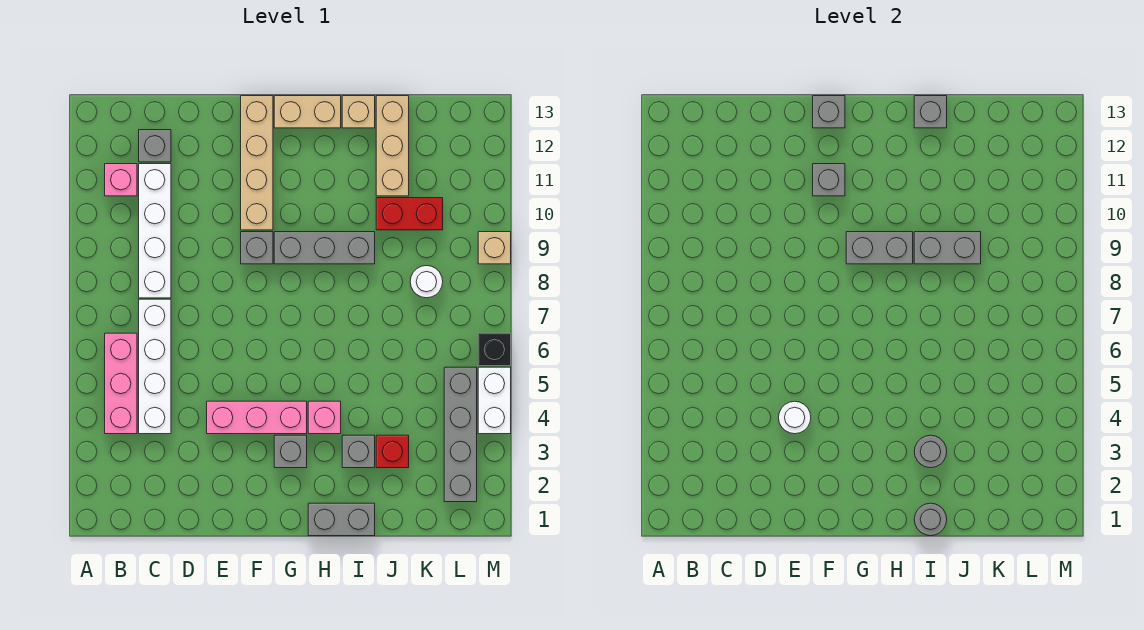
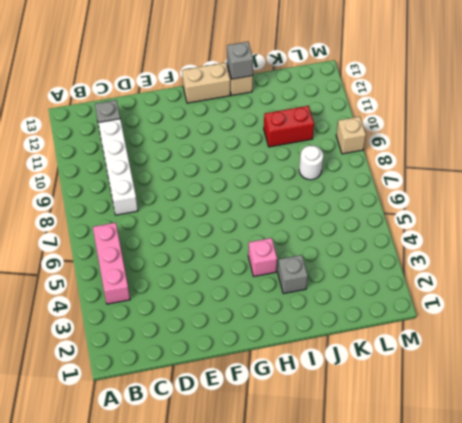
none -> pink brick B11 level 1
none -> white brick C4:C7 level 1
none -> pink brick E4:G4 level 1
none -> grey brick F9 level 1

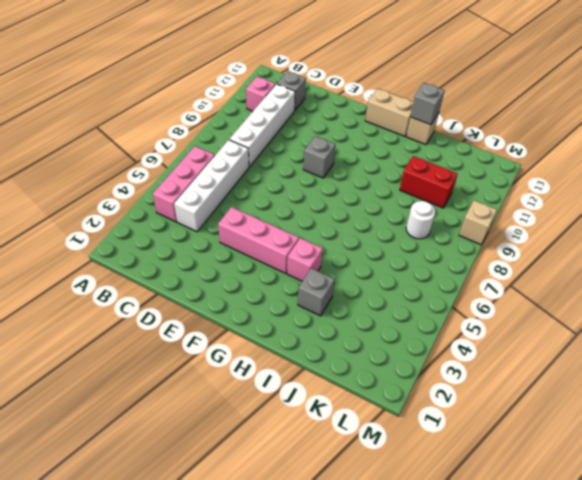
none -> tan brick F10:F13 level 1
none -> grey brick G3 level 1
none -> grey brick G9:I9 level 1
none -> grey brick H1:I1 level 1

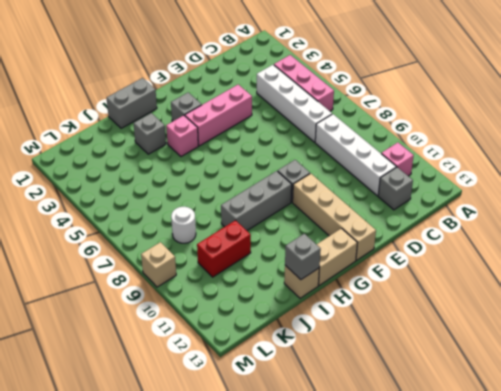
none -> red brick J3 level 1
none -> tan brick J11:J13 level 1
none -> grey brick L2:L5 level 1
none -> white brick M4:M5 level 1

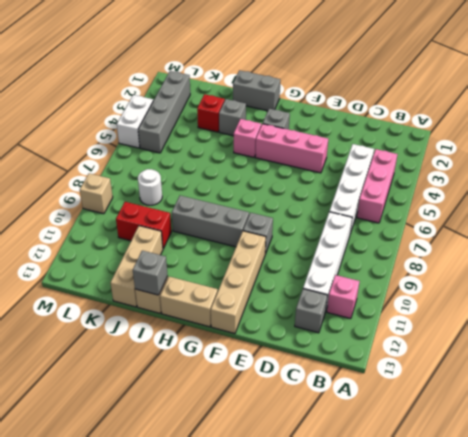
none -> black brick M6 level 1
none -> white round brick E4 level 2
none -> grey brick F11 level 2
none -> grey brick F13 level 2

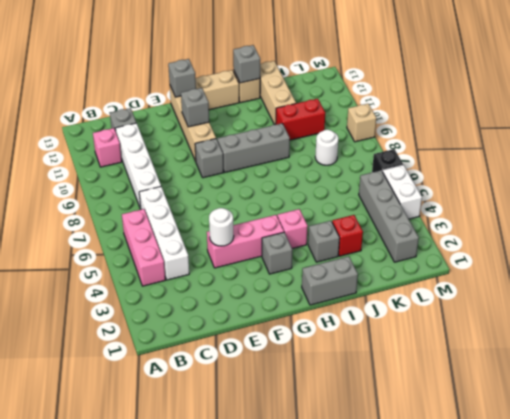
none -> grey brick G9:H9 level 2
none -> grey round brick I1 level 2
none -> grey round brick I3 level 2
none -> grey brick I9:J9 level 2

